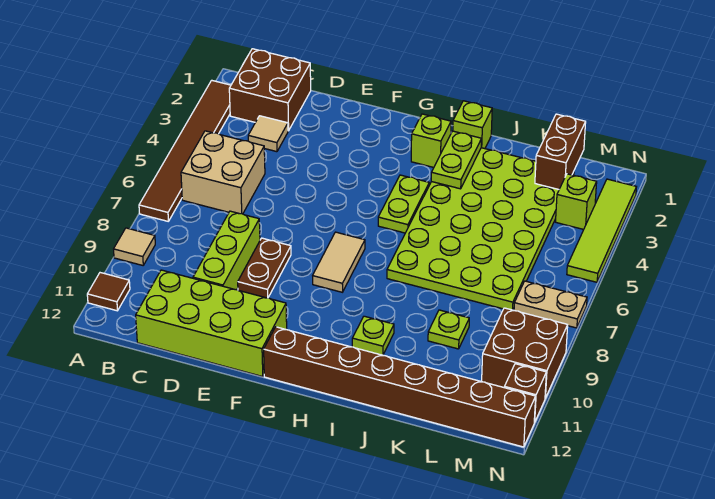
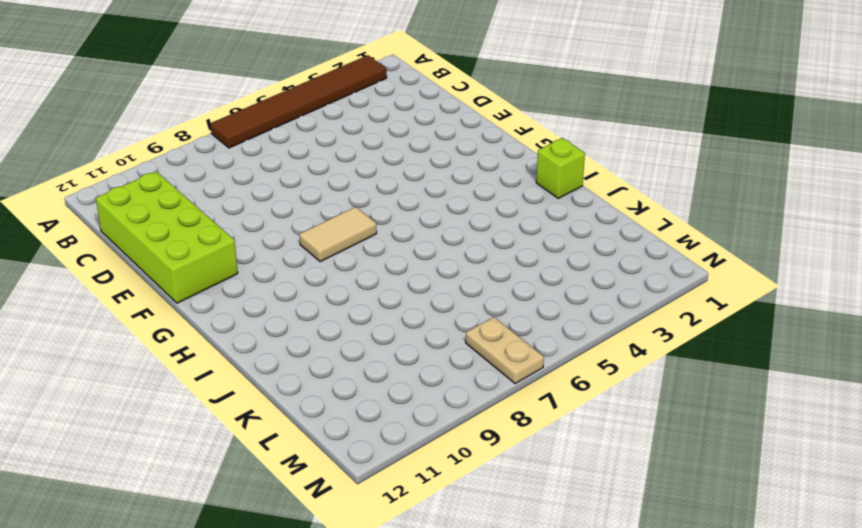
none -> tan tile A9 level 1
none -> brown tile A11 level 1
none -> brown brick B1:C2 level 1

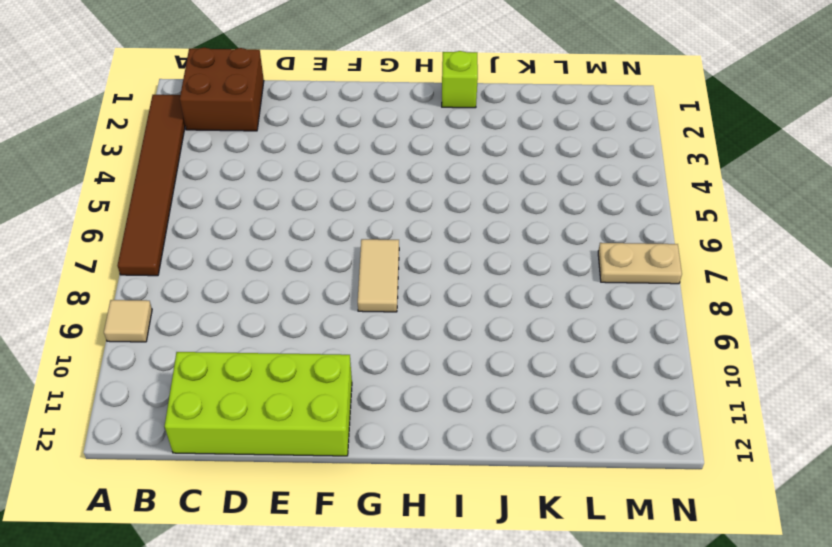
none -> brown tile A11 level 1
none -> tan brick B5:C6 level 1
none -> tan tile C3 level 1

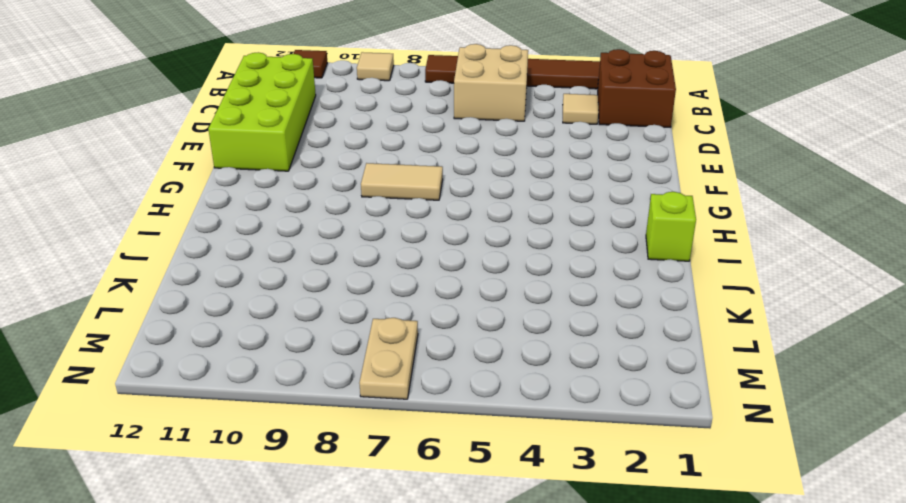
none -> lime brick D8:D10 level 1
none -> brown plate E8:E9 level 1
none -> brown brick G12:N12 level 1

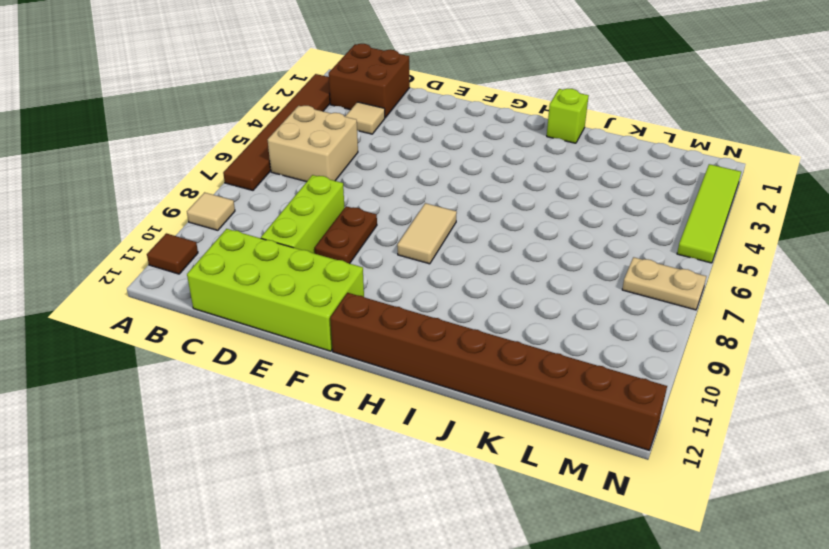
none -> lime brick H2 level 1
none -> lime plate H4:H5 level 1
none -> lime plate I2:L7 level 1

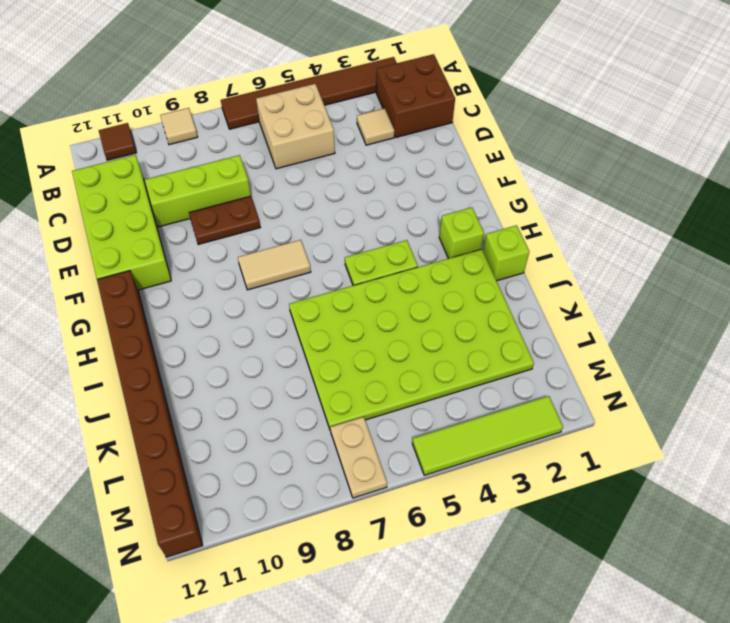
none -> lime plate I10 level 1
none -> lime plate K9 level 1
none -> lime brick M3 level 1

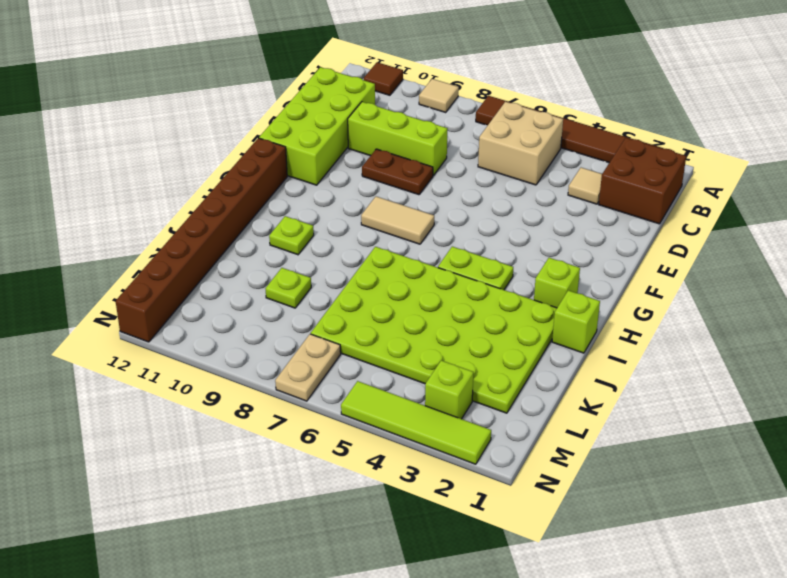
none -> brown brick M9:N10 level 1
none -> brown brick N11 level 1
none -> lime plate I2:I3 level 2

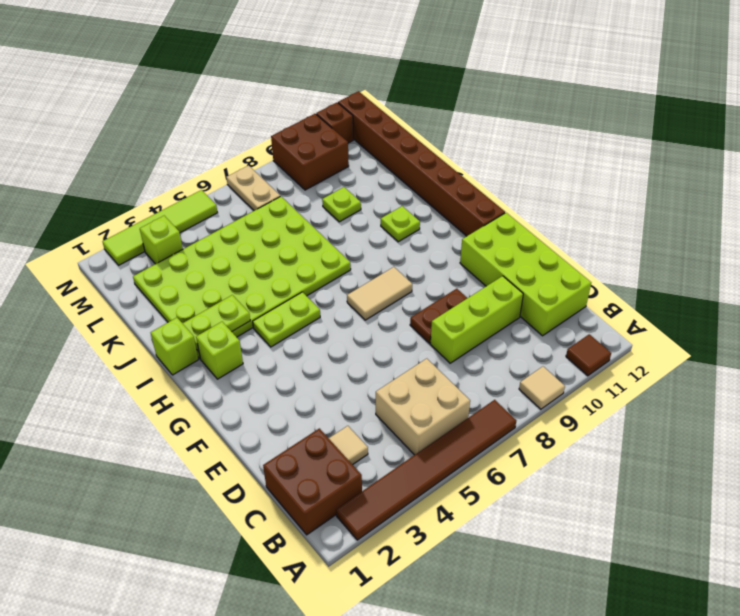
none -> brown brick L1:L2 level 2

